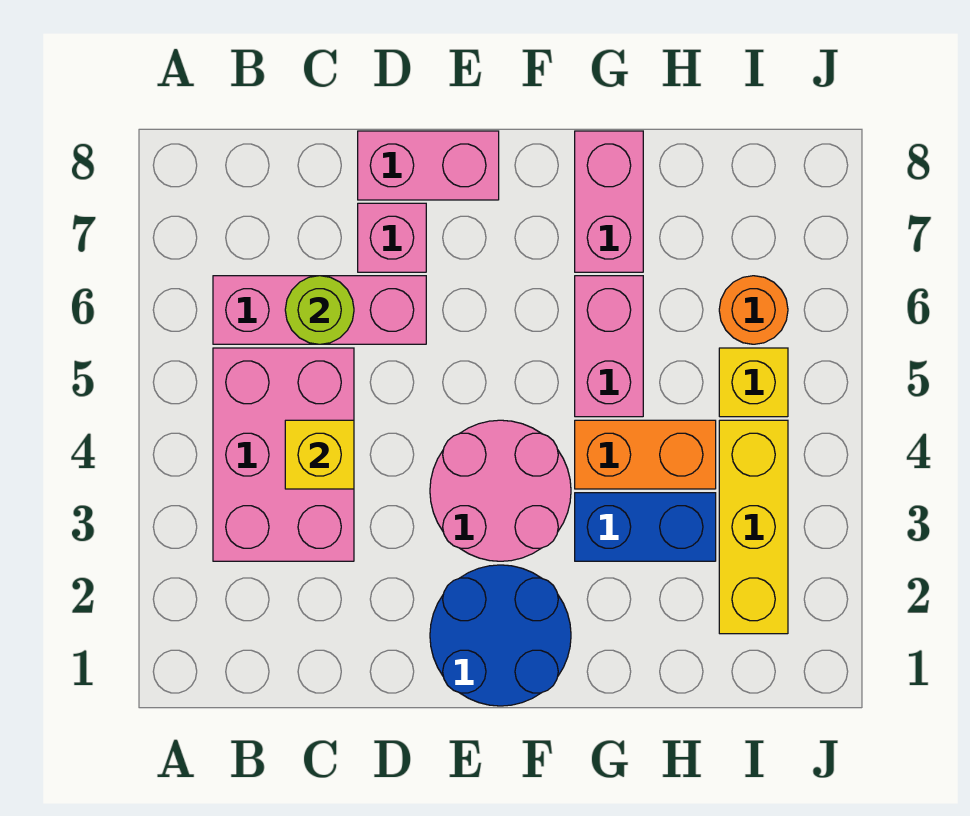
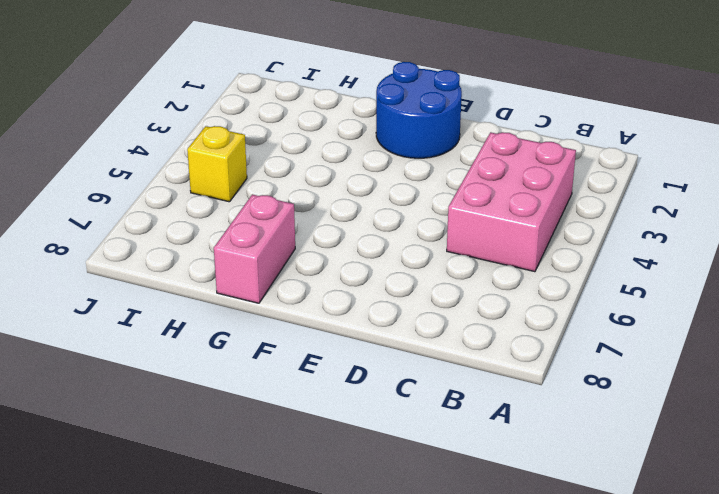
none -> pink brick B6:D6 level 1
none -> pink brick D7 level 1
none -> pink brick D8:E8 level 1

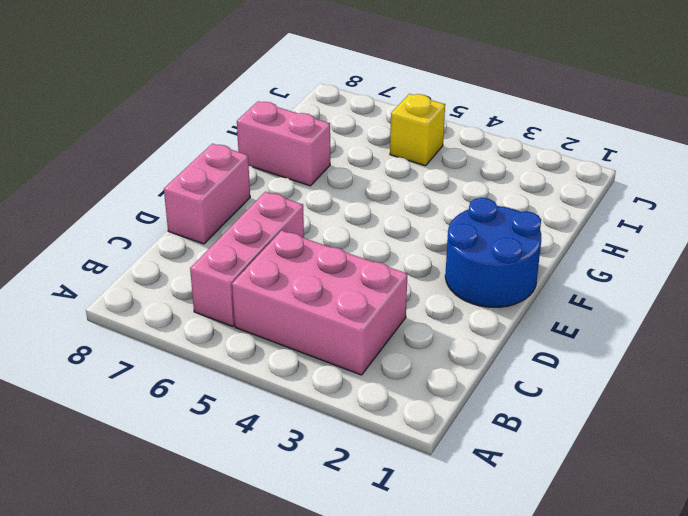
none -> pink brick D7 level 1
none -> pink round brick E3:F4 level 1
none -> blue brick G3:H3 level 1

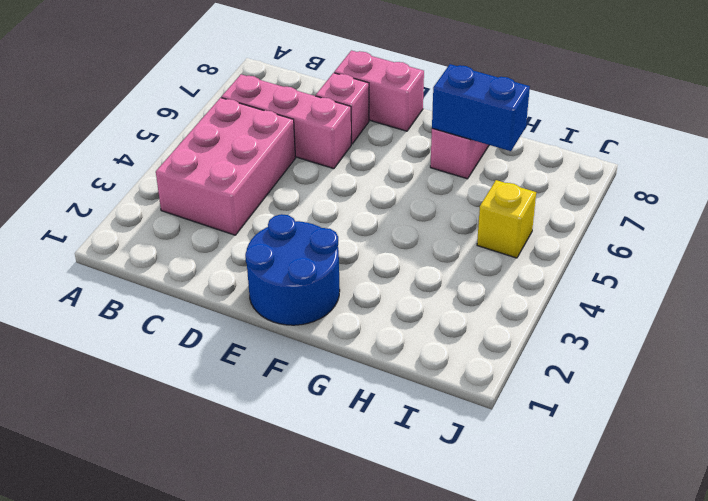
blue brick G7:H7 level 2 -> blue brick G3:H3 level 1
none -> pink round brick E3:F4 level 1
none -> orange brick G4:H4 level 1
none -> pink brick G5:G6 level 1

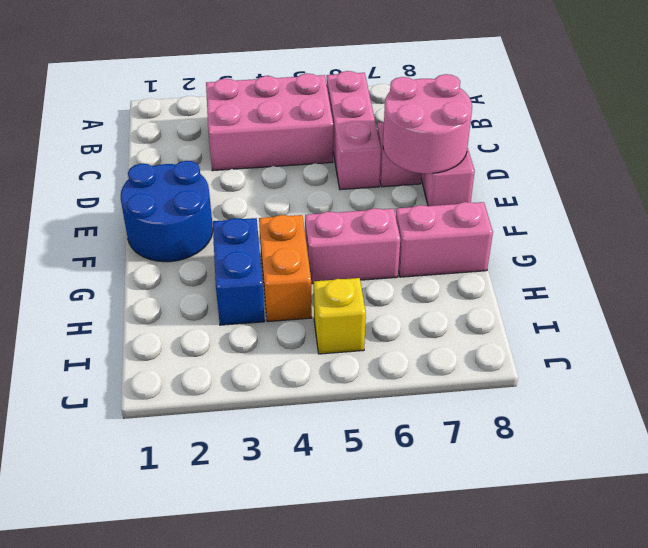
pink round brick D7:E8 level 2 -> pink round brick E3:F4 level 1
none -> yellow brick I2:I4 level 1
none -> orange round brick I6 level 1
none -> yellow brick C4 level 2

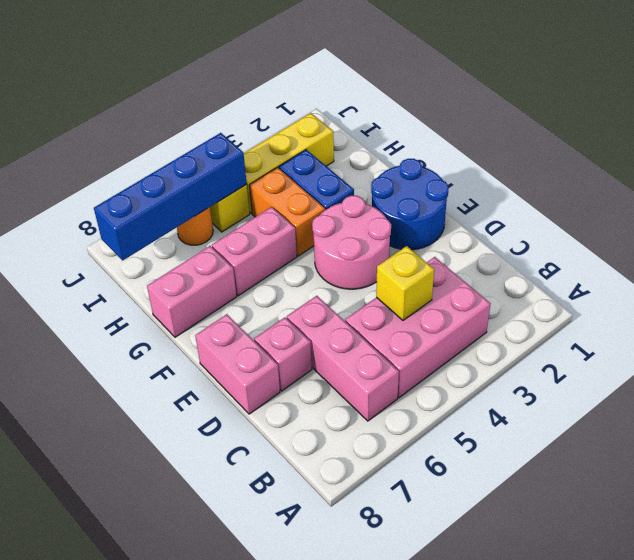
blue brick I5:I8 level 2 -> none
none -> lime round brick C6 level 2

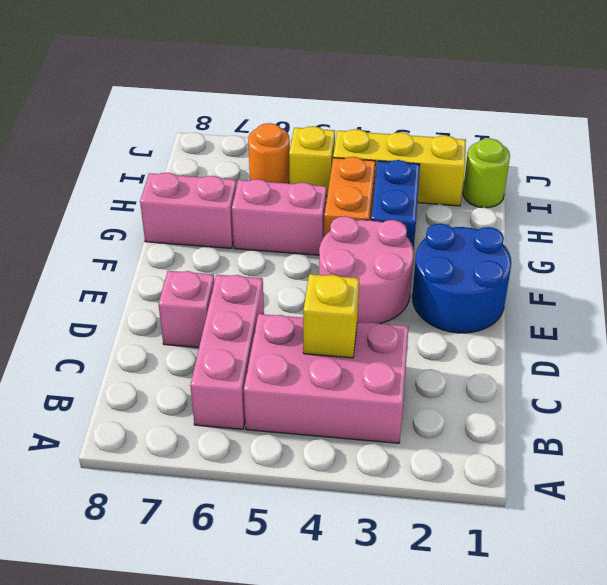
lime round brick I1 level 1 -> lime round brick C6 level 2
none -> pink brick D8:E8 level 1

